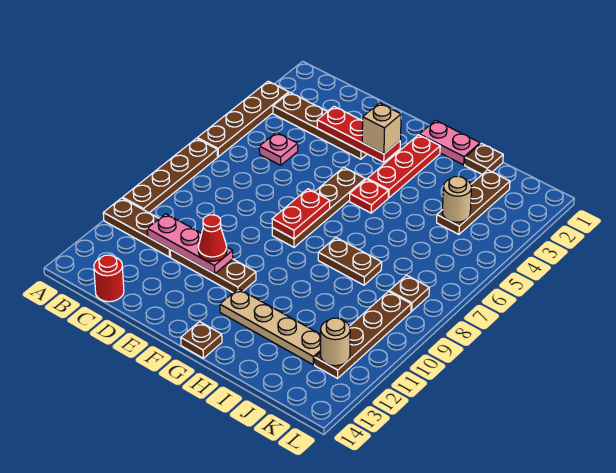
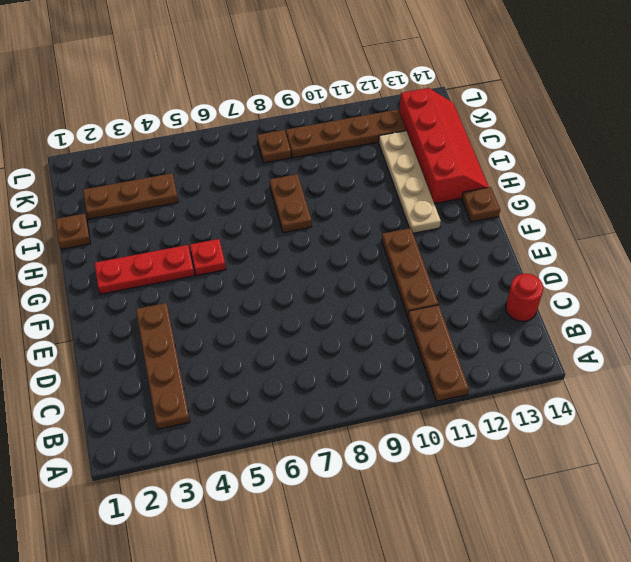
red slope H13:K14 level 1 top 13 -> none
none -> brown plate A3:A6 level 1
none -> brown plate A7:A10 level 1
none -> pink plate C5 level 1

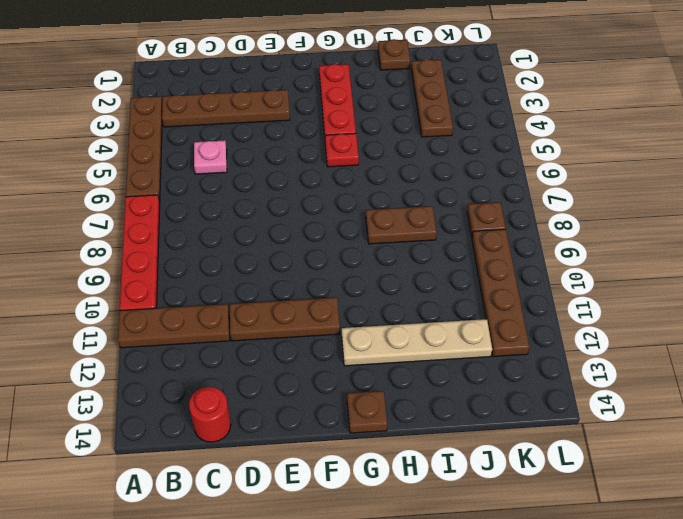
red plate A7:A10 level 1 -> brown plate A7:A10 level 1
none -> brown plate F5:F8 level 1
none -> pink plate G1:H1 level 1
none -> pink plate C11:E11 level 2

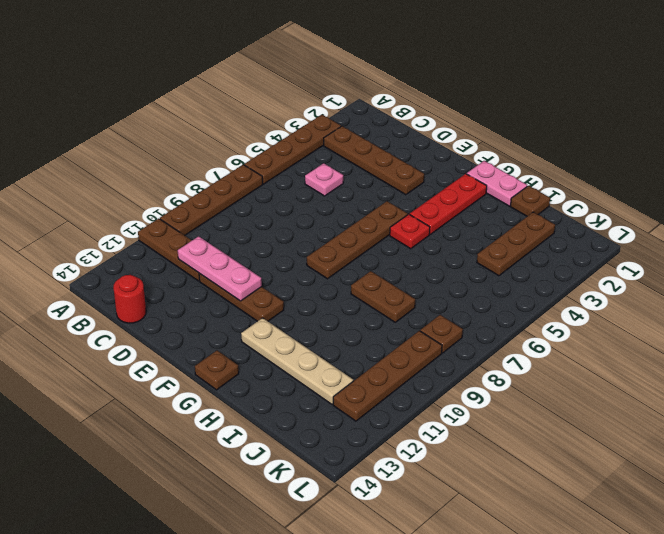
none -> red plate D3:F3 level 2
none -> red plate F7:F8 level 2
none -> tan round brick J4 level 2

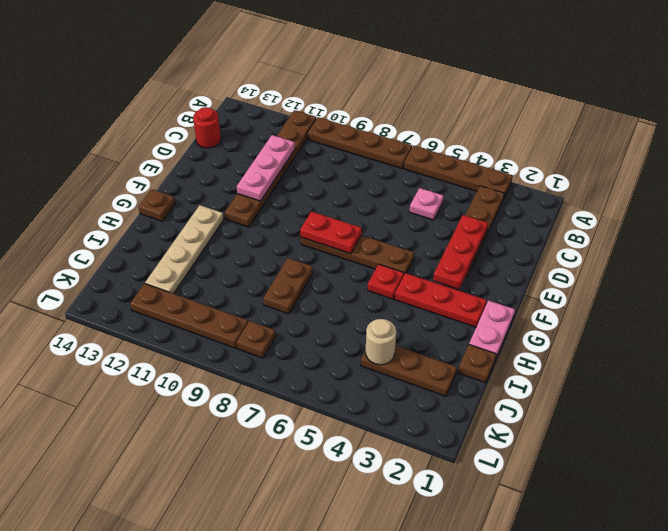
none -> tan round brick K12 level 2
none -> red cone E11 level 3
none -> tan brick F3 level 3

